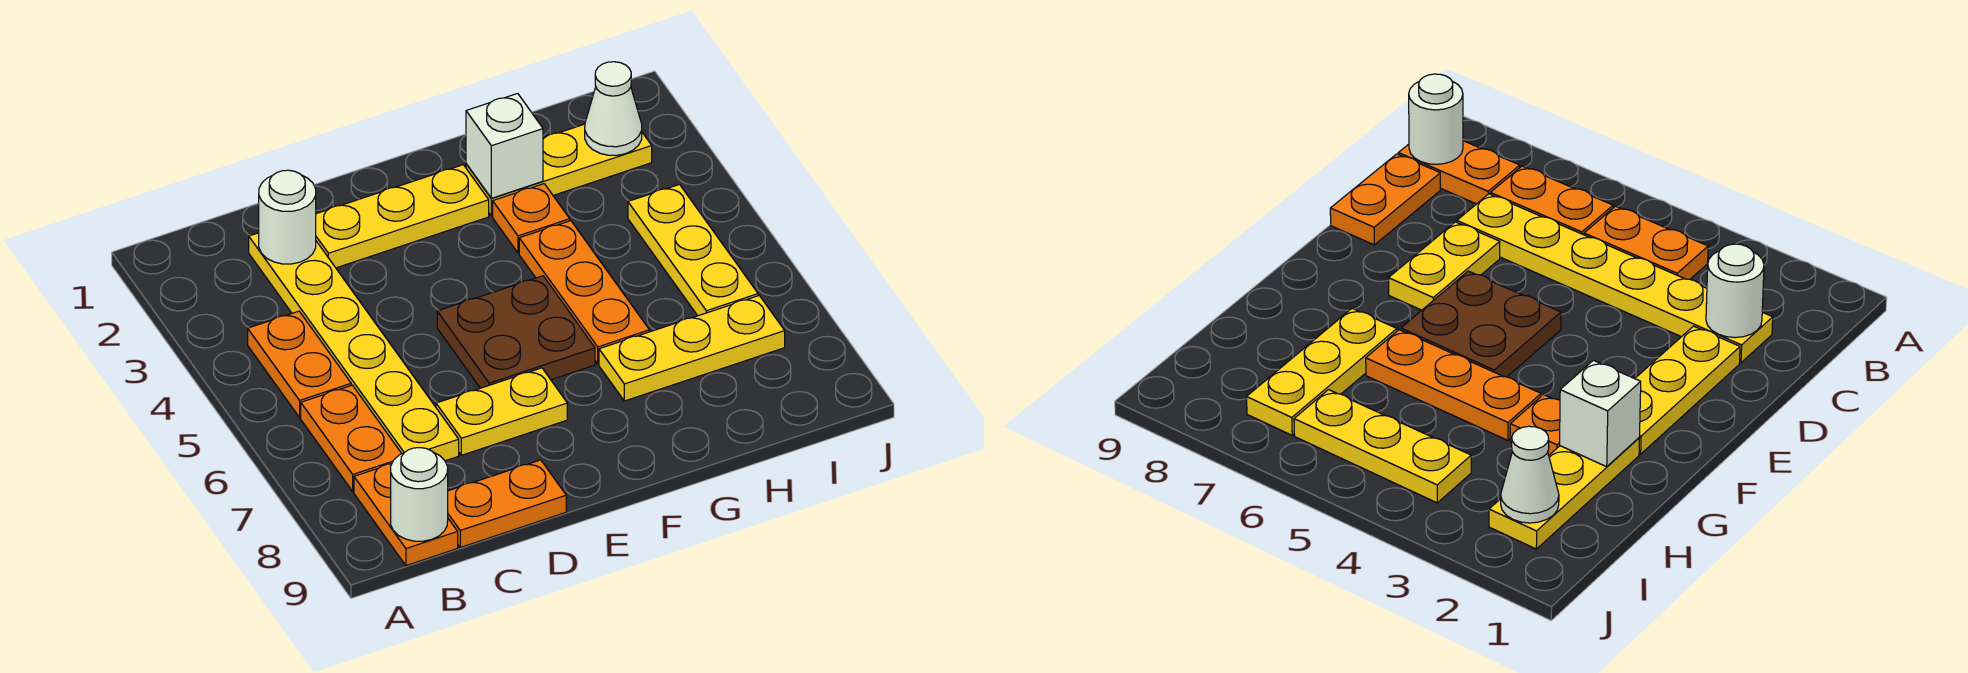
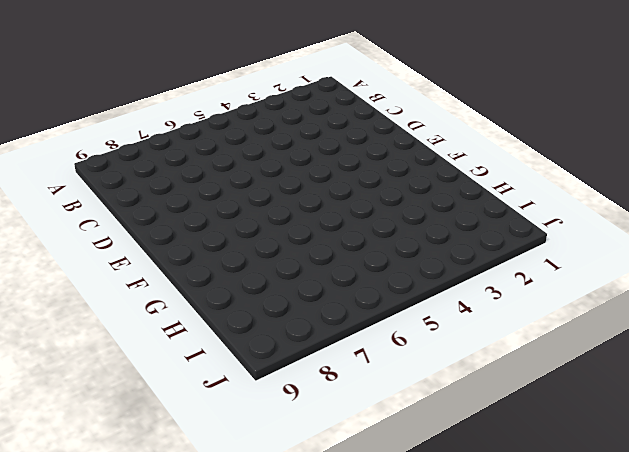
none -> orange plate B4:B5 level 1
none -> orange plate B6:B7 level 1
none -> orange plate B8:B9 level 1

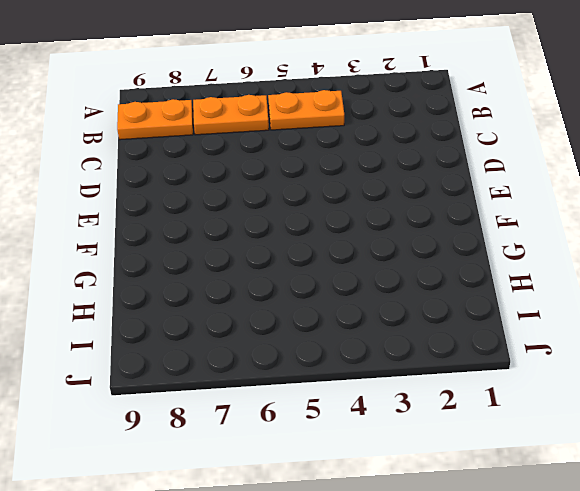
none -> yellow plate C2:C7 level 1
none -> orange plate C9:D9 level 1
none -> yellow plate D2:F2 level 1

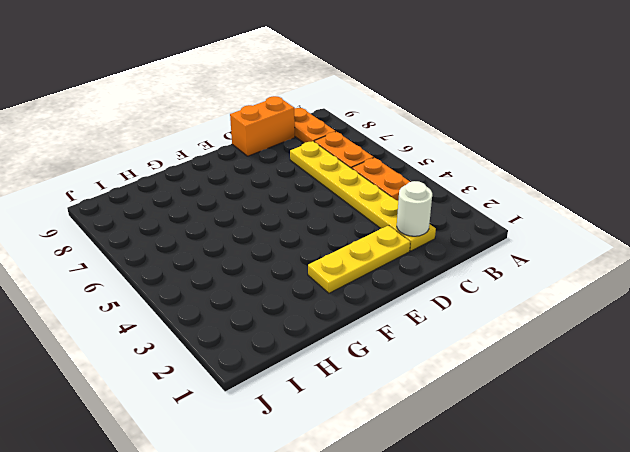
orange brick C9:D9 level 1 -> orange plate C9:D9 level 1
none -> yellow plate D7:E7 level 1
none -> brown plate E5:F6 level 1
none -> yellow plate G2:I2 level 1

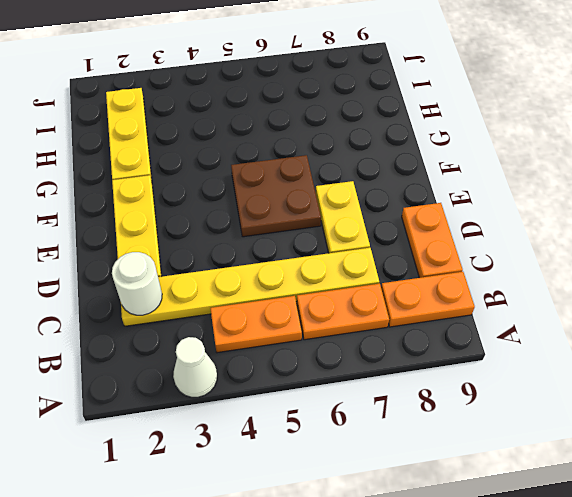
white cone A3 level 1 -> white cone I2 level 2
none -> orange plate G3 level 1
none -> orange plate G4:G6 level 1
none -> yellow plate G7:I7 level 1

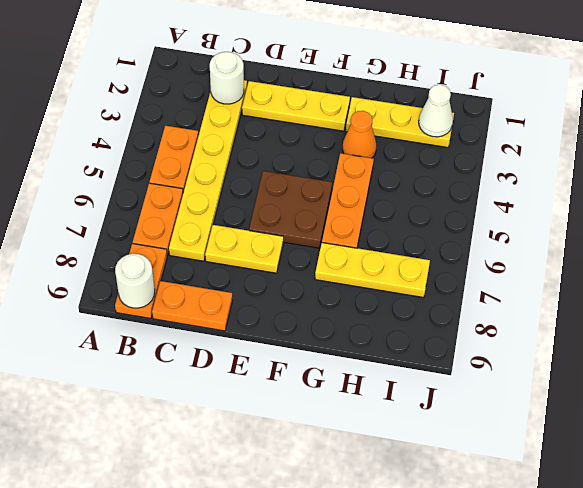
orange cone G3 level 1 -> orange plate G3 level 1
none -> yellow plate I4:I6 level 1
none -> white brick G2 level 2

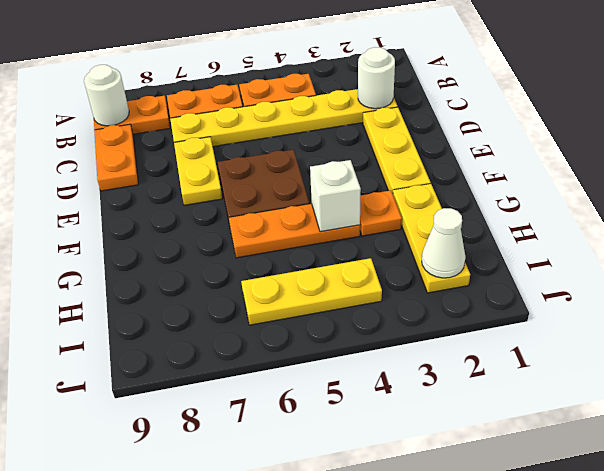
white brick G4 level 2 -> white brick G2 level 2
none -> yellow plate G7:I7 level 1

